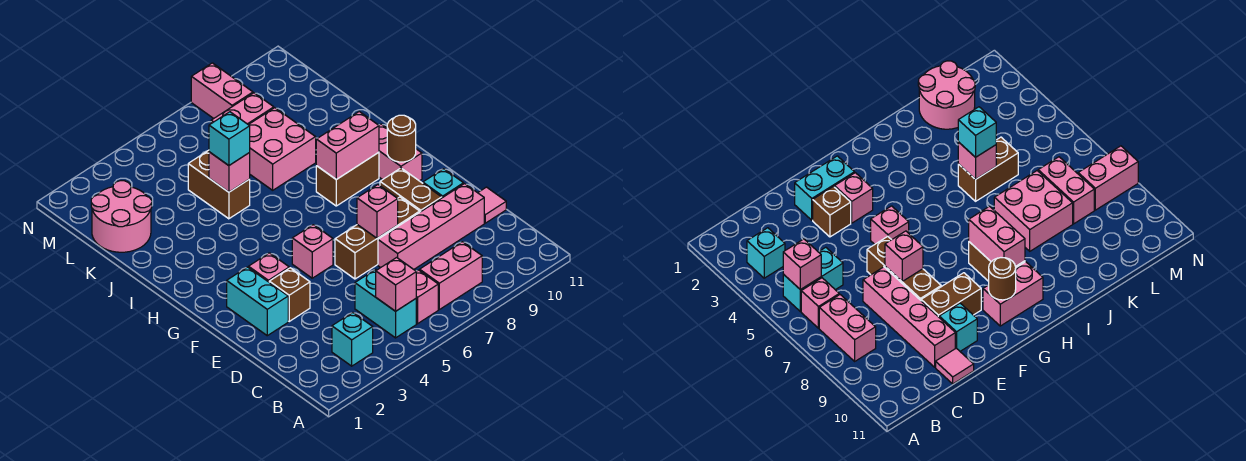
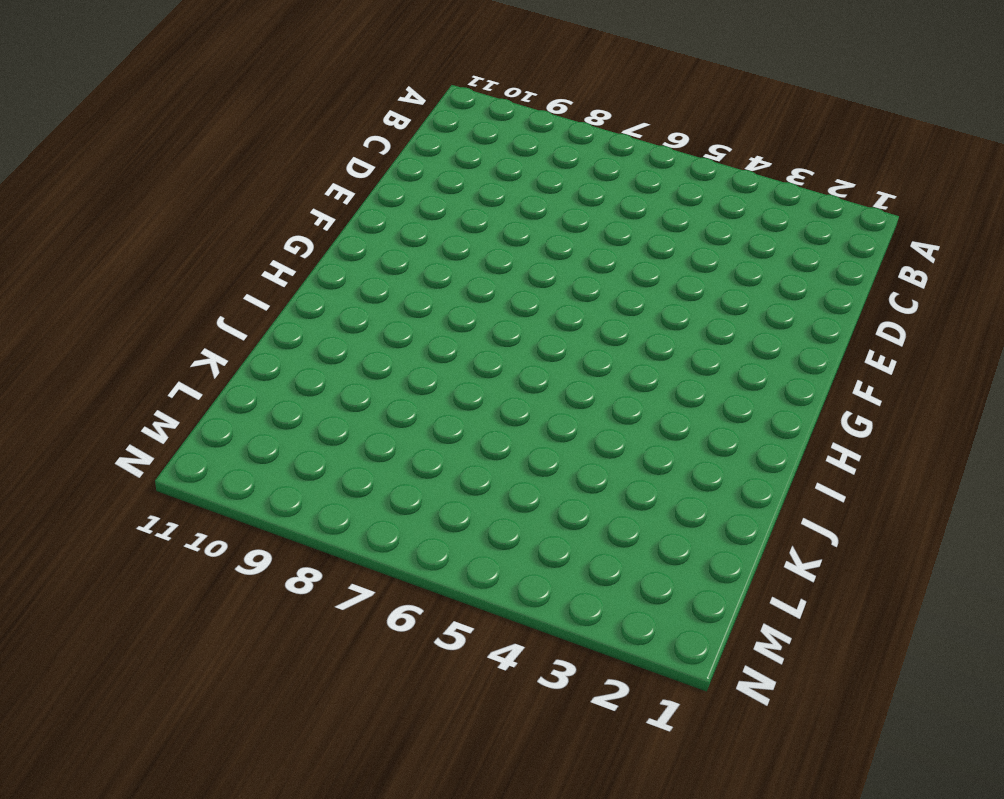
none -> cyan brick B3 level 1
none -> cyan brick B5:C5 level 1
none -> pink brick B6 level 1

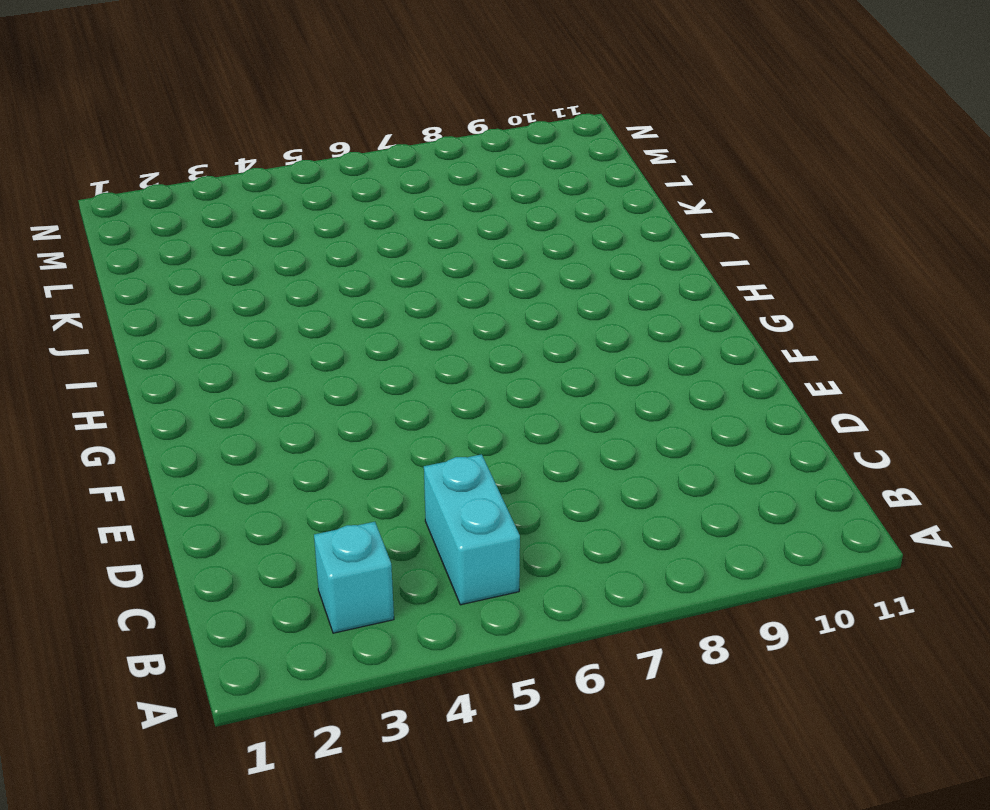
none -> pink brick B6 level 1
none -> pink brick B7:B8 level 1
none -> pink brick D7:D10 level 1

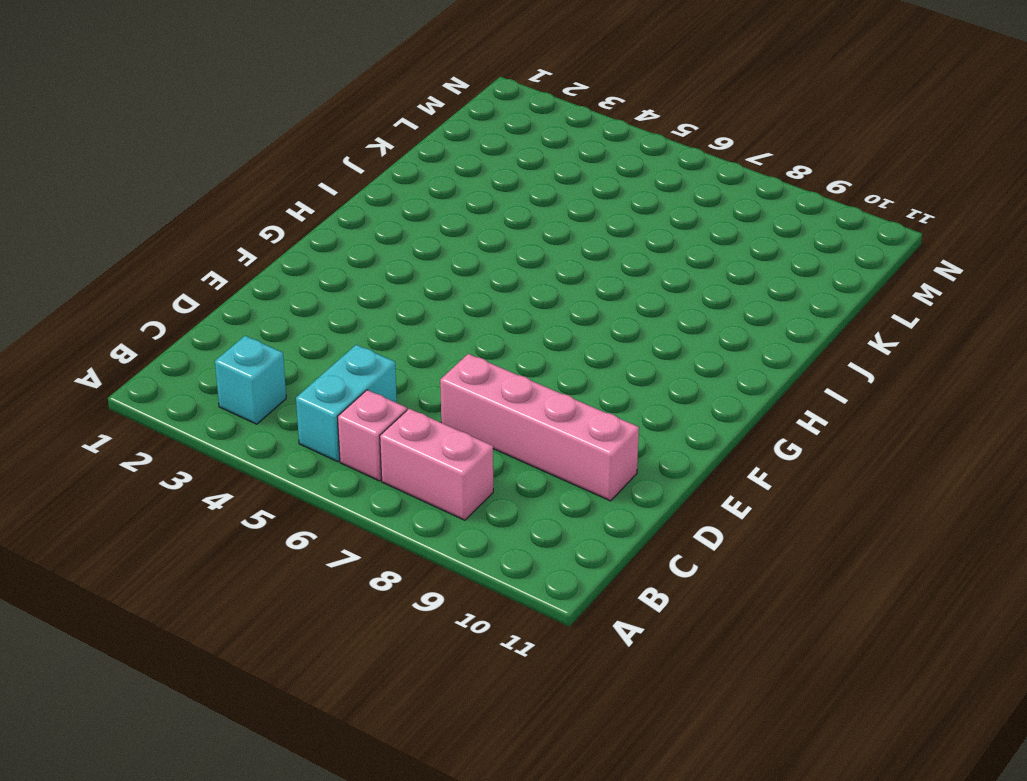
none -> pink tile D11 level 1
none -> cyan brick E2:F2 level 1
none -> brown brick E3 level 1

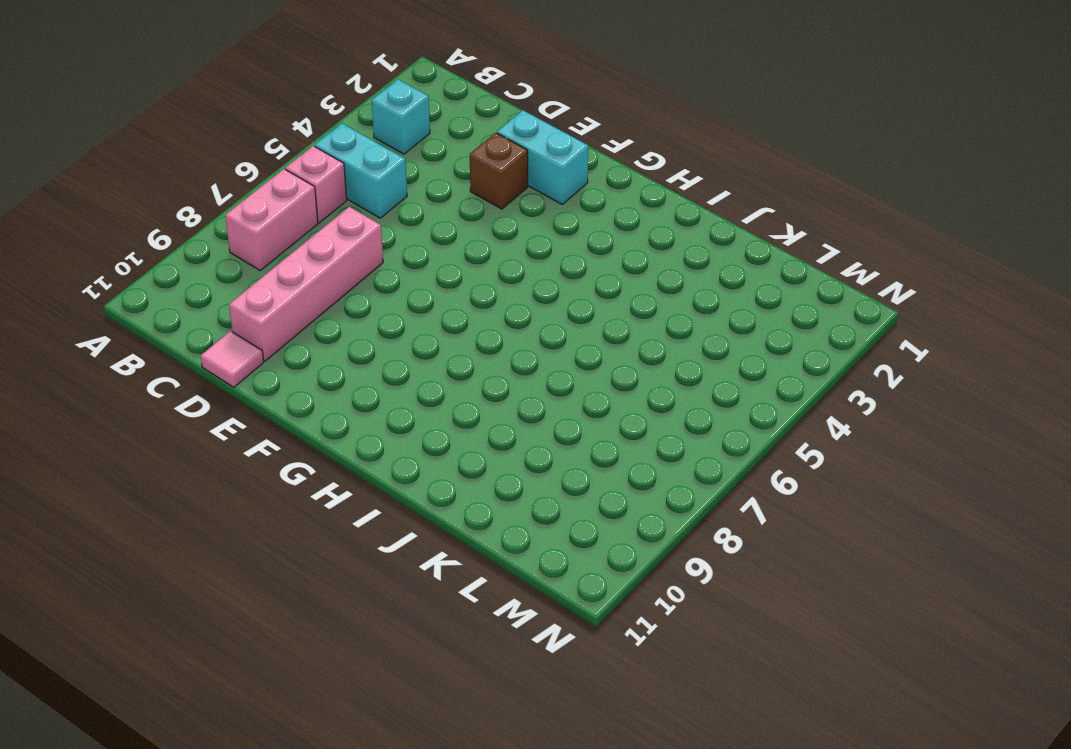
none -> brown brick E6:E8 level 1
none -> brown brick E9:F9 level 1
none -> cyan brick E10 level 1

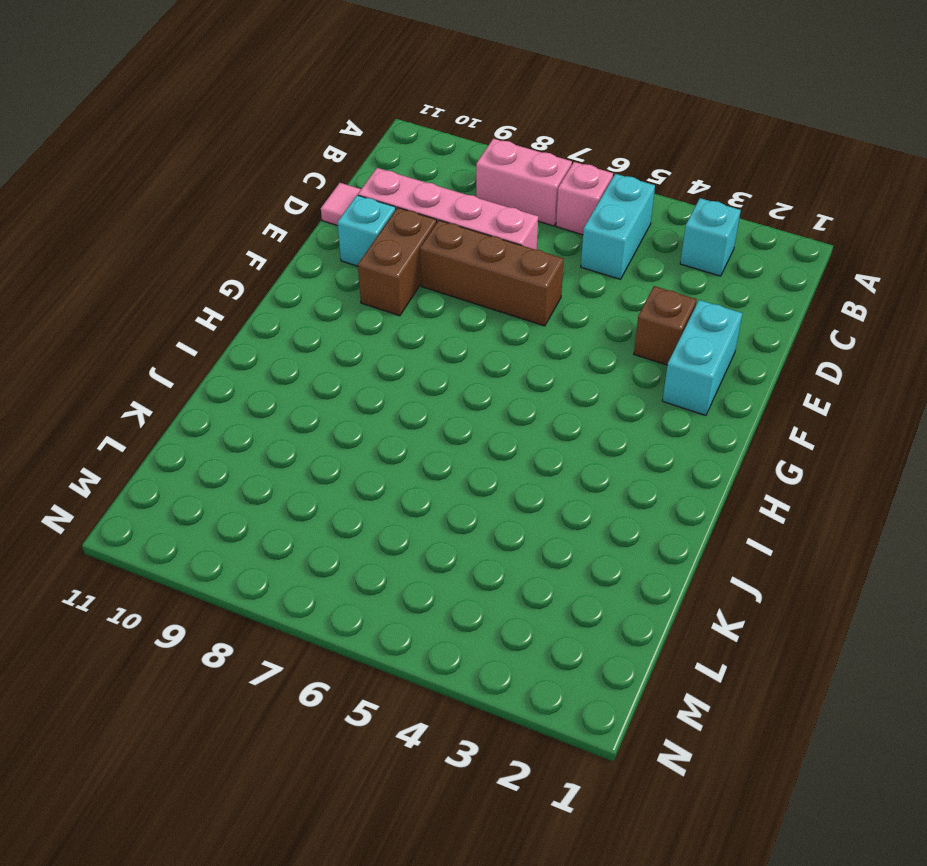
none -> pink brick F3 level 1
none -> pink brick F5 level 1
none -> pink brick G10:H10 level 1

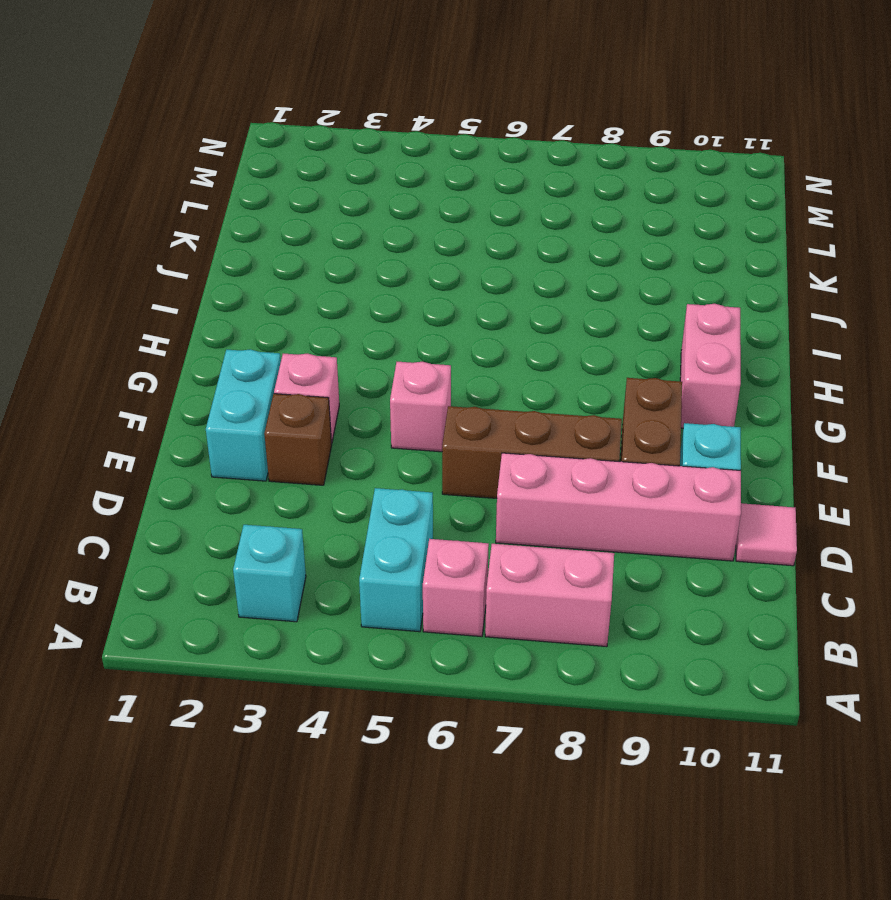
none -> brown brick H8:H9 level 1
none -> brown brick J5:K5 level 1
none -> pink brick J7:K8 level 1

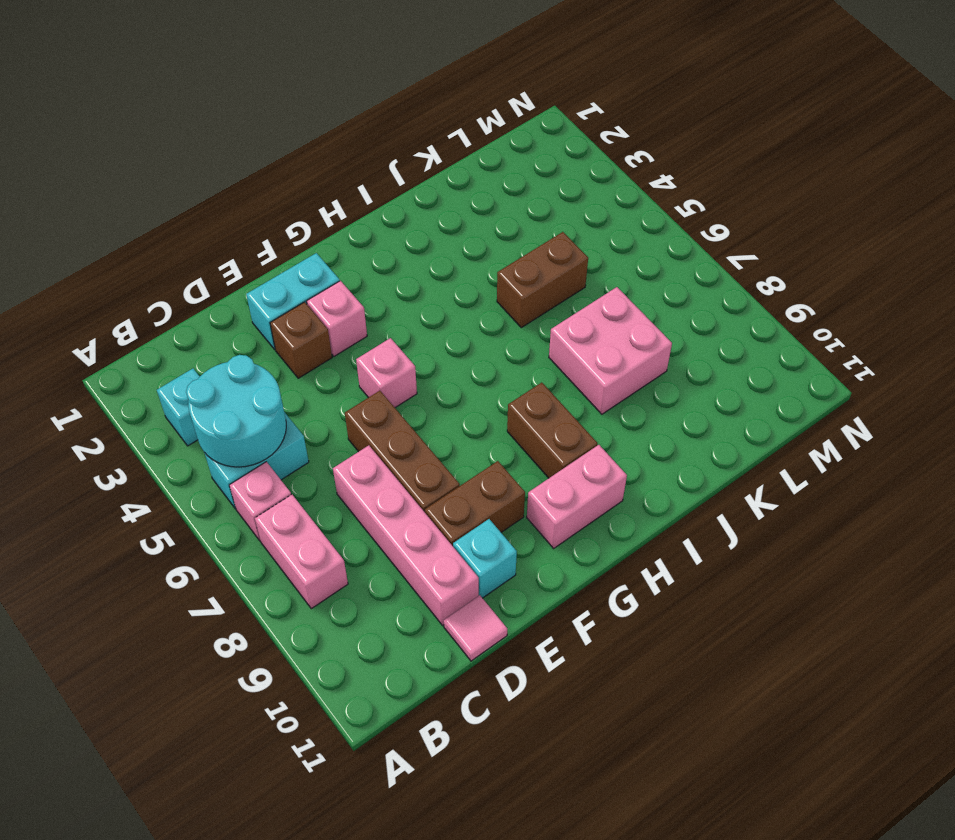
cyan round brick B4:C5 level 2 -> pink brick B5 level 2
none -> pink round brick K1:L2 level 1
none -> pink brick L7:L8 level 1
none -> pink brick M8:N8 level 1

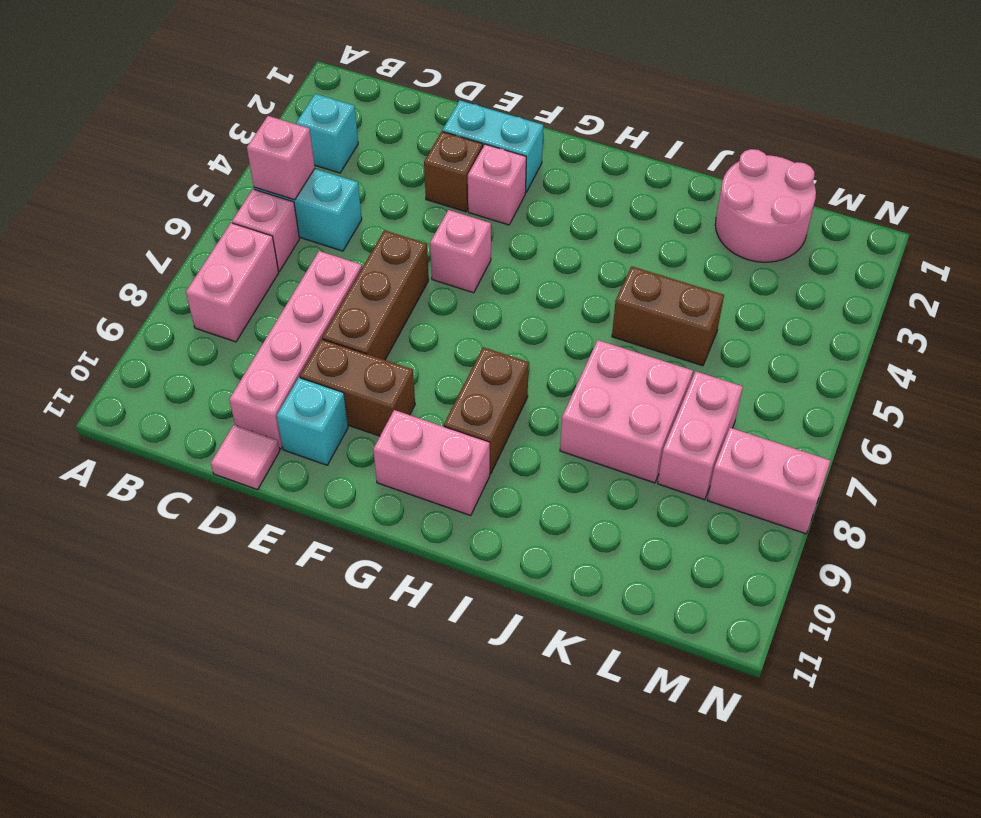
none -> pink brick E7 level 2
none -> brown round brick G10 level 2
none -> pink brick H8:H9 level 2

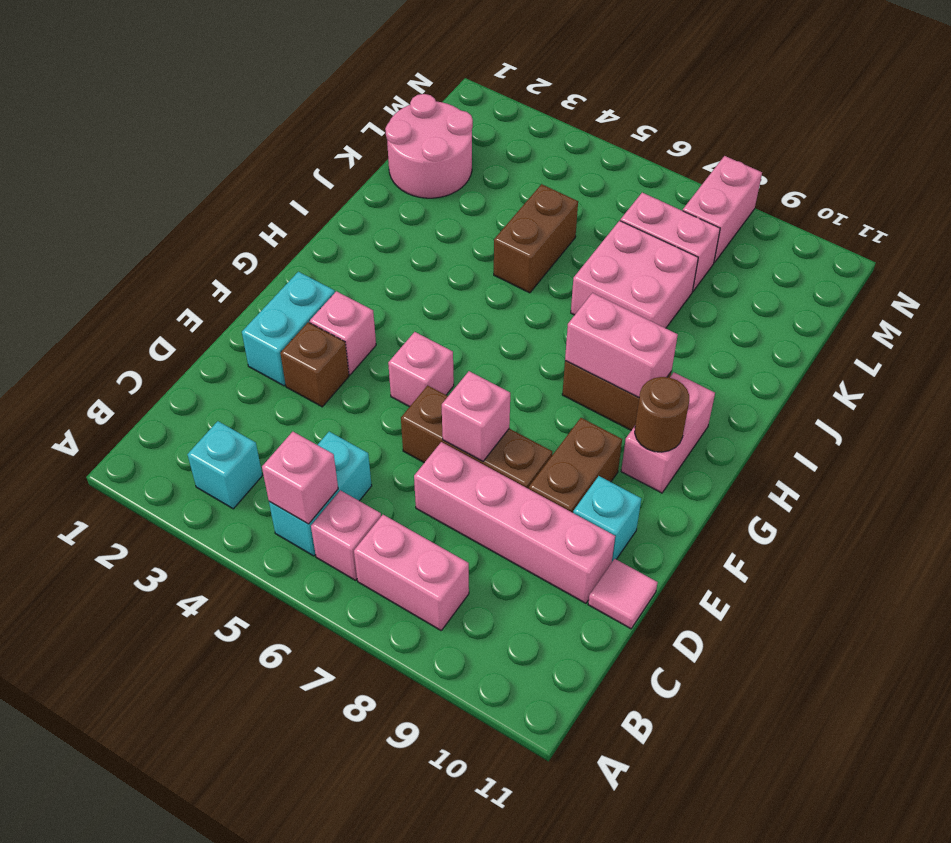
none -> pink brick J5 level 2
none -> cyan brick J5 level 3

